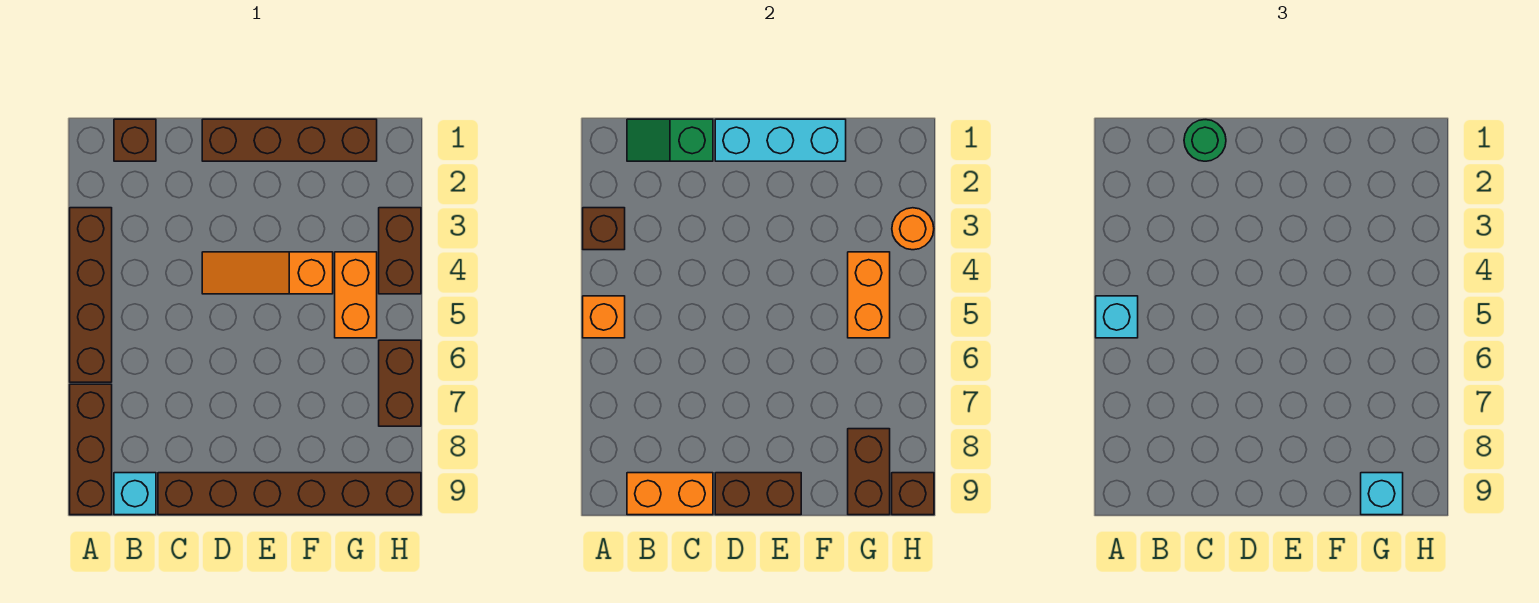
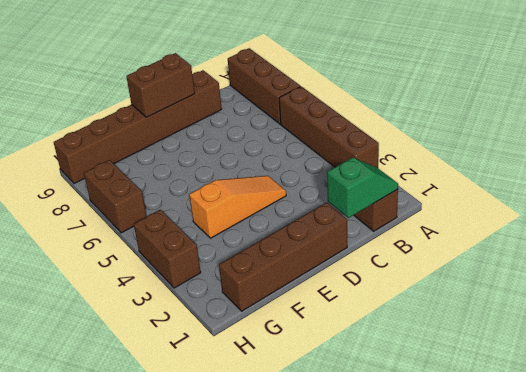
none -> cyan brick B9 level 1
none -> orange brick G4:G5 level 1
none -> brown brick A3 level 2

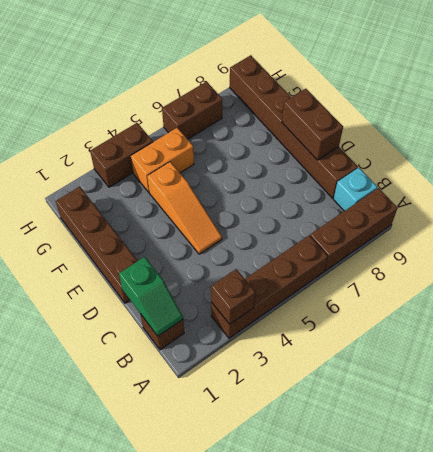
none -> orange brick A5 level 2
none -> orange brick B9:C9 level 2
none -> cyan brick D1:F1 level 2

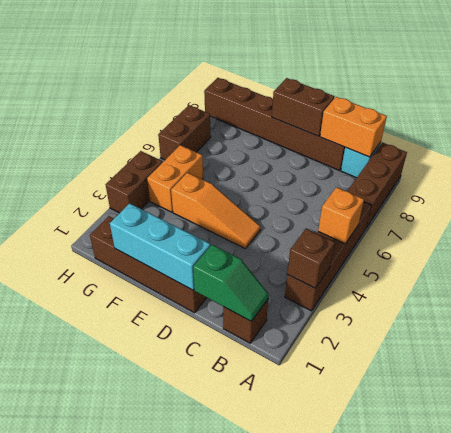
none -> orange brick G4:G5 level 2
none -> brown brick G8:G9 level 2
none -> orange round brick H3 level 2

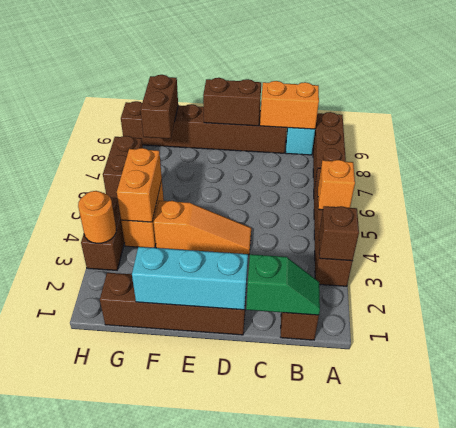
none -> brown brick H9 level 2
none -> cyan brick A5 level 3
none -> green round brick C1 level 3

